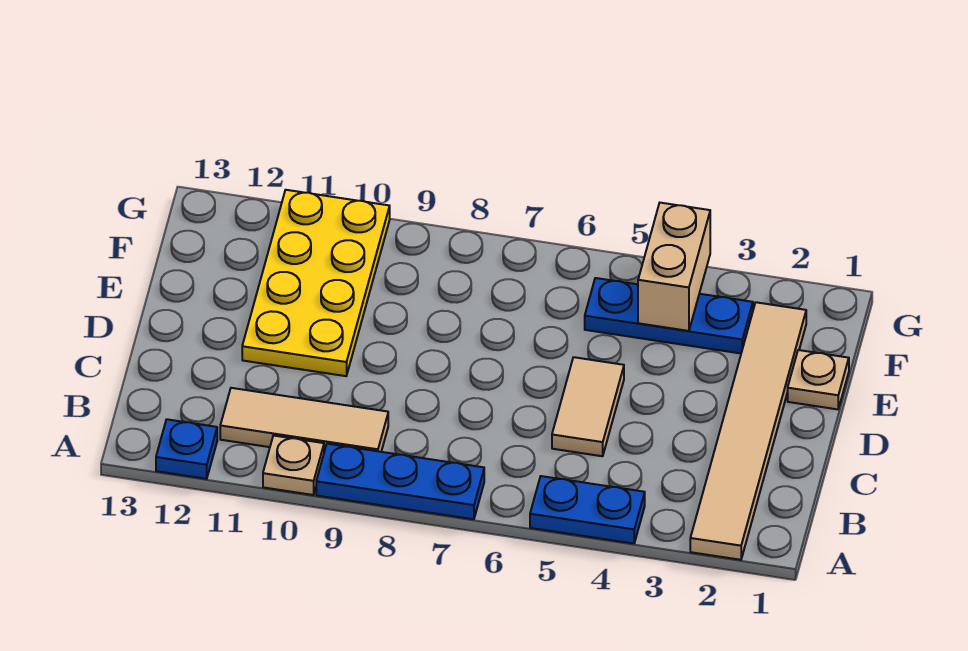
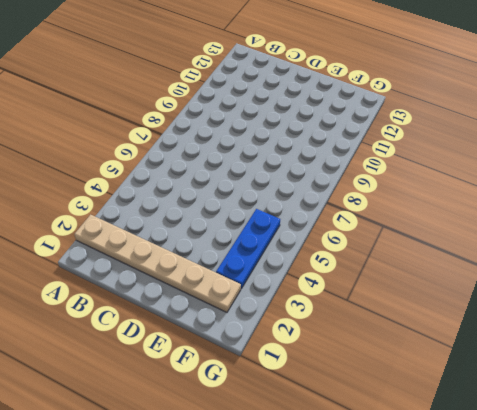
tan plate A2:F2 level 1 -> tan tile A2:F2 level 1
none -> blue plate A4:A5 level 1
none -> blue plate A7:A9 level 1

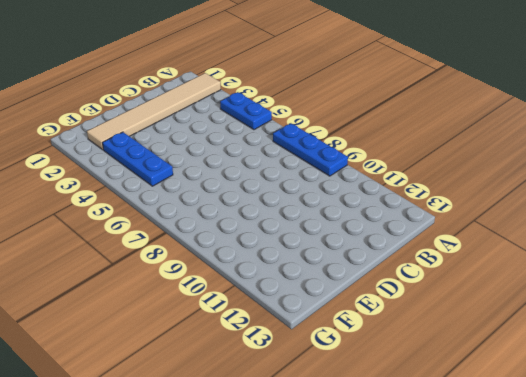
none -> tan plate A10 level 1
none -> blue plate A12 level 1

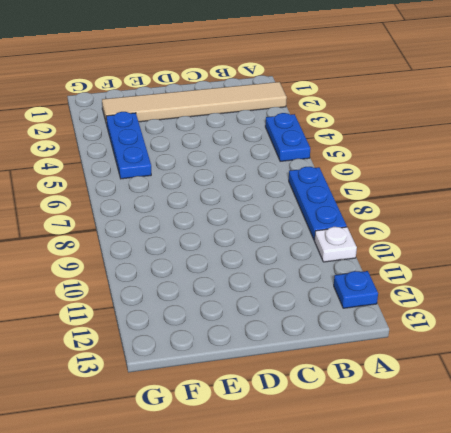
white plate A10 level 1 -> tan plate A10 level 1
none -> tan tile B9:B11 level 1
none -> tan tile C5:D5 level 1

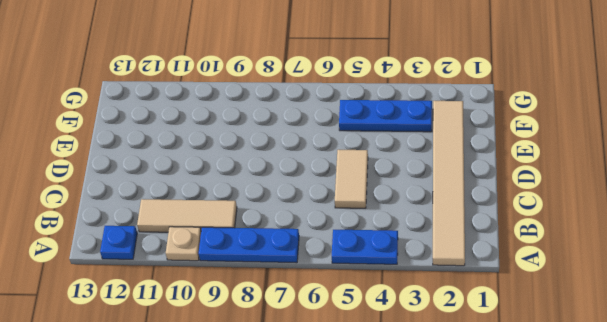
none -> yellow plate D10:G11 level 1
none -> tan plate E1 level 1

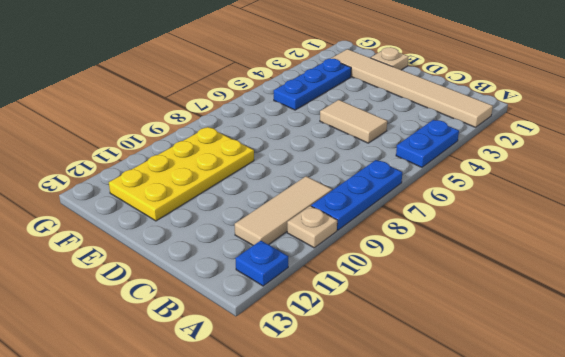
yellow plate E9:F12 level 1 -> yellow plate D10:G11 level 1
none -> tan brick F4:G4 level 2

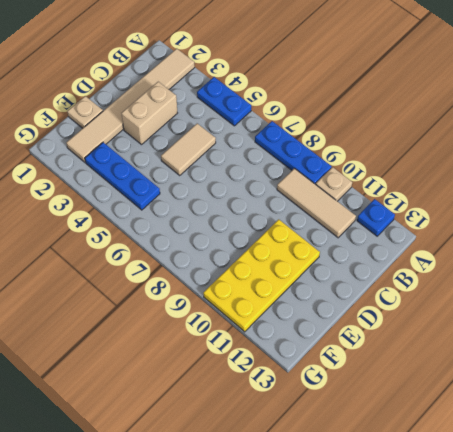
tan brick C3:D3 level 1 -> tan brick F4:G4 level 2

